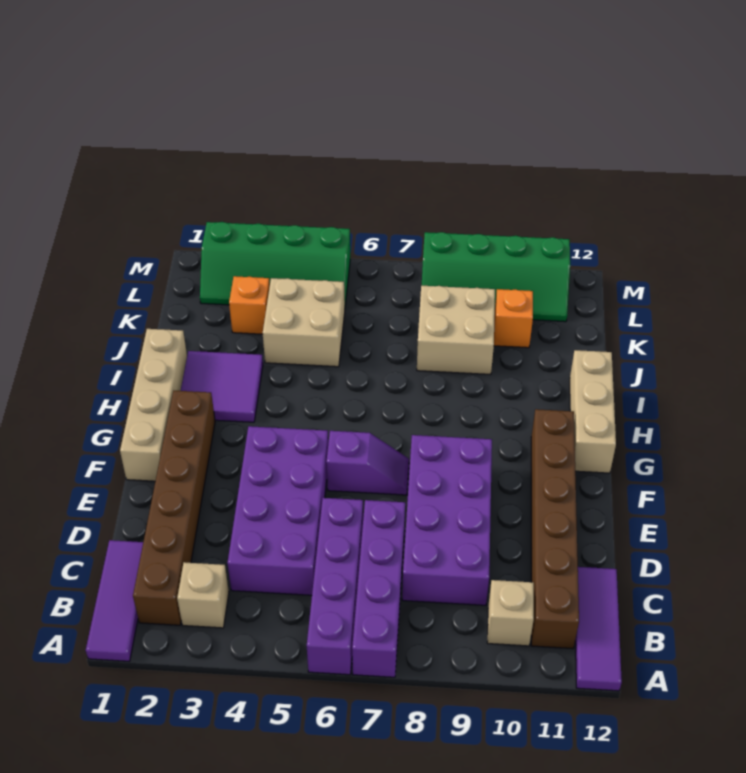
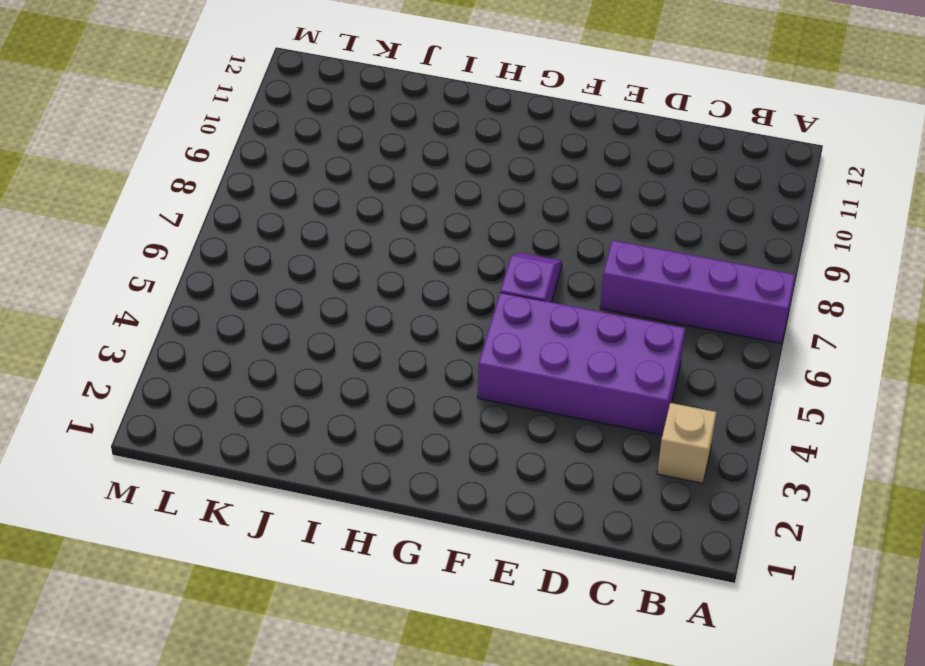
none -> purple tile A1:C1 level 1
none -> purple brick A6:D6 level 1
none -> purple tile A12:C12 level 1

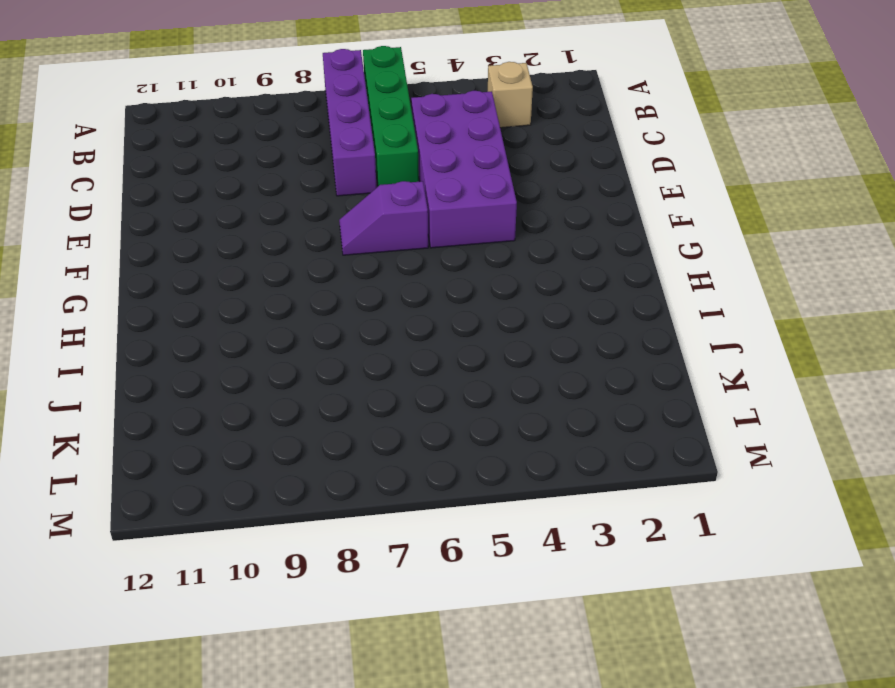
green brick A6:D6 level 1 -> purple brick A6:D6 level 1
none -> purple tile A1:C1 level 1
none -> purple tile A12:C12 level 1
none -> brown brick B2:G2 level 1

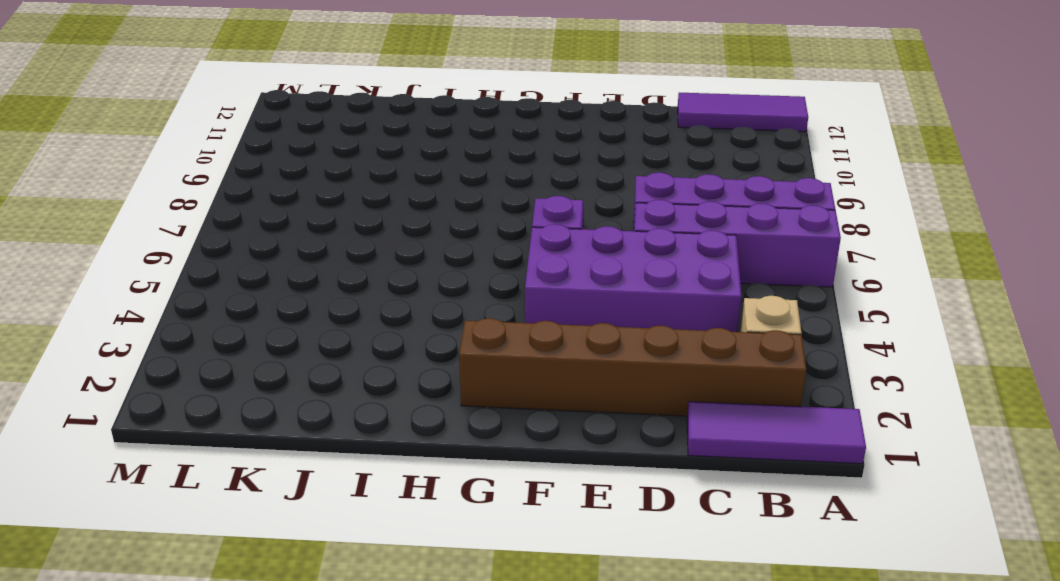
none -> tan brick B10 level 1
none -> brown brick B11:G11 level 1
none -> purple brick C8:F9 level 1

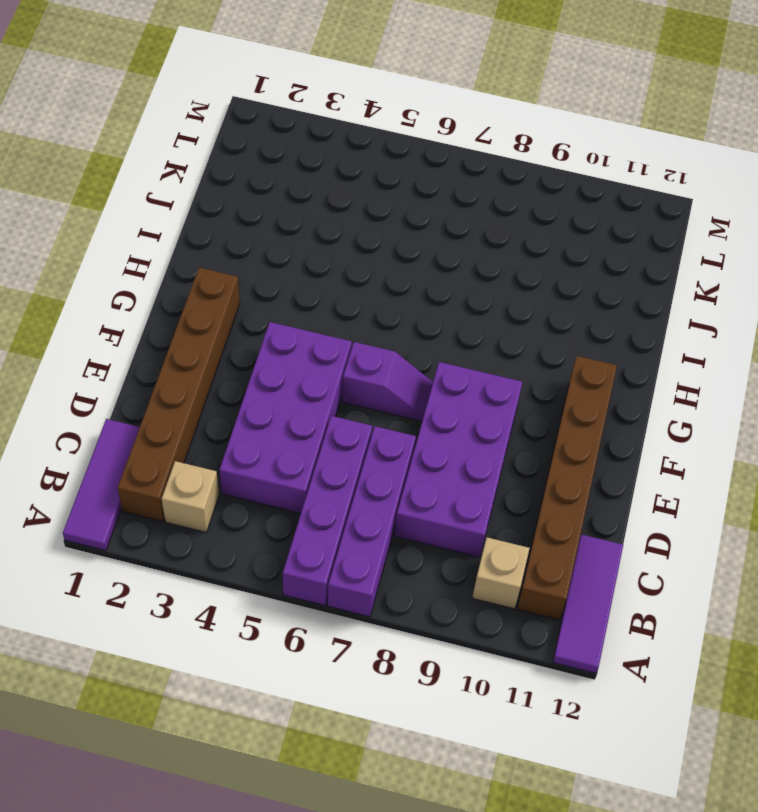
none -> tan brick F1:I1 level 1
none -> tan brick G12:I12 level 1
none -> purple tile H2:I3 level 1

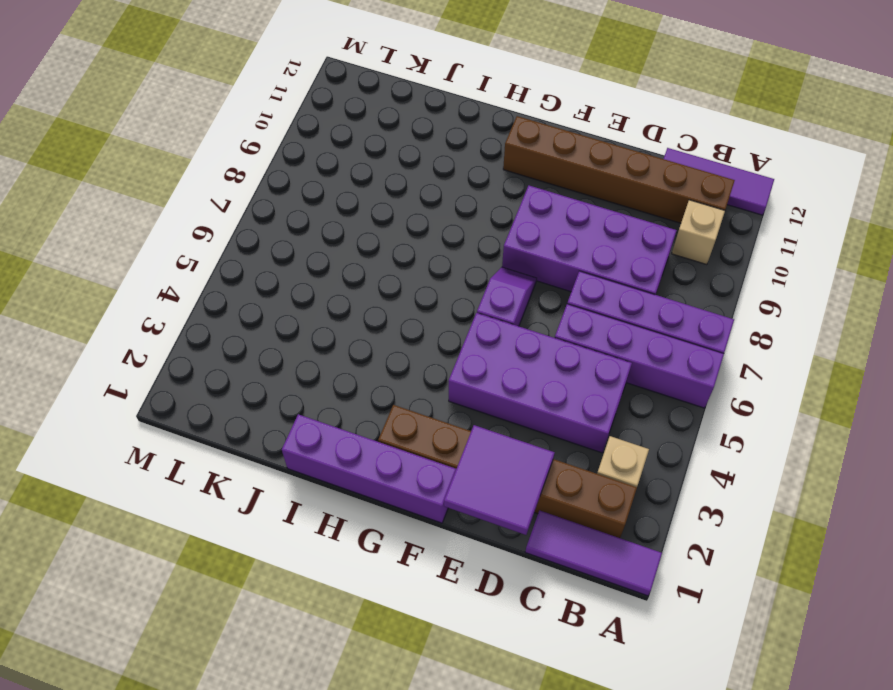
purple tile D1:E2 level 2 -> purple tile H2:I3 level 1
purple brick F1:I1 level 1 -> tan brick F1:I1 level 1
none -> tan brick G12:I12 level 1
none -> tan brick J4:K5 level 1
none -> tan brick J8:K9 level 1

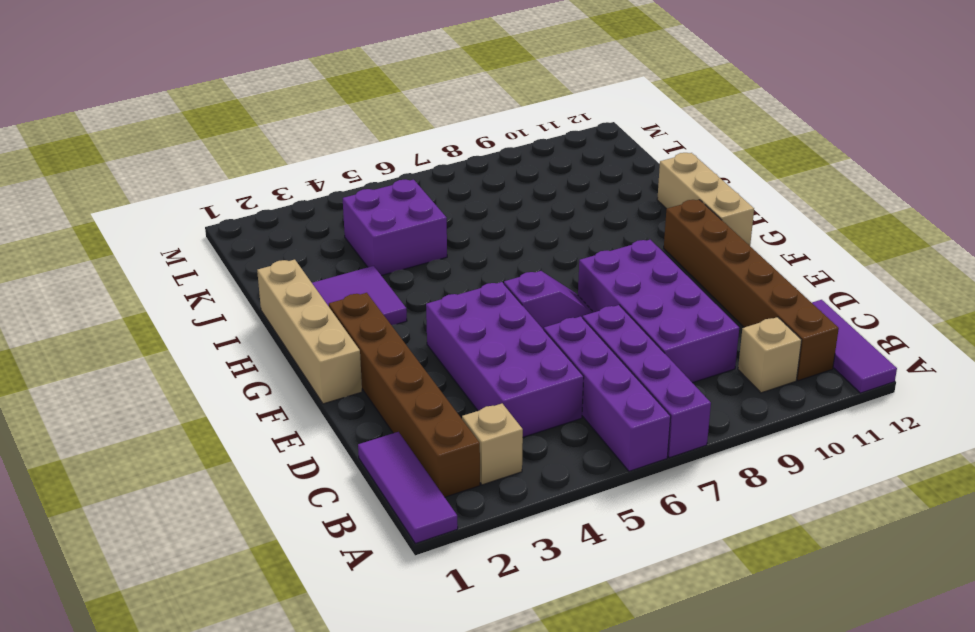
purple brick J4:K5 level 1 -> tan brick J4:K5 level 1
none -> tan brick J8:K9 level 1
none -> orange brick K3 level 1
none -> orange brick K10 level 1

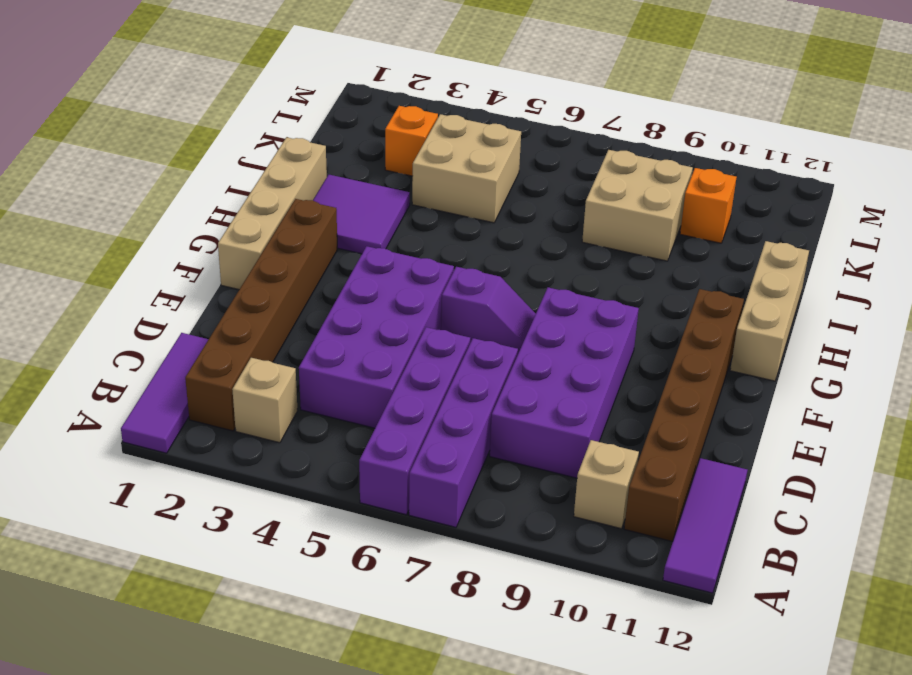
none -> green slope L2:M5 level 1 top M
none -> green slope L8:M11 level 1 top M

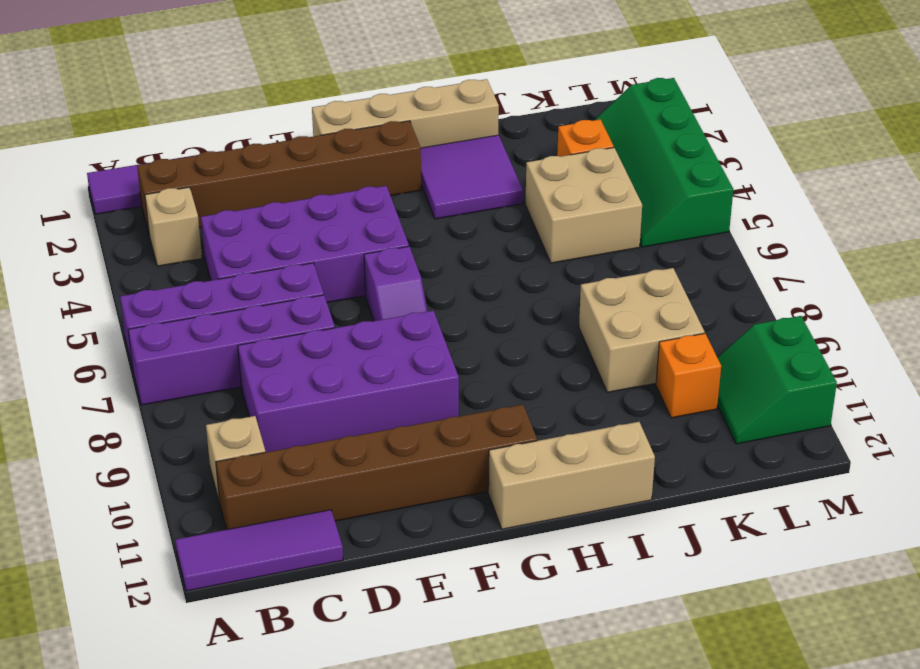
green slope L10:M11 level 1 top M -> green slope L8:M11 level 1 top M

